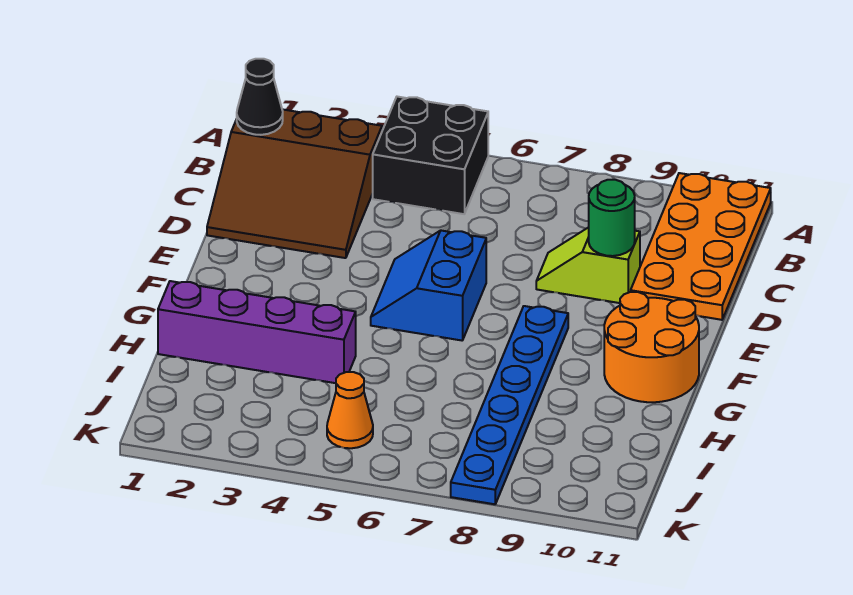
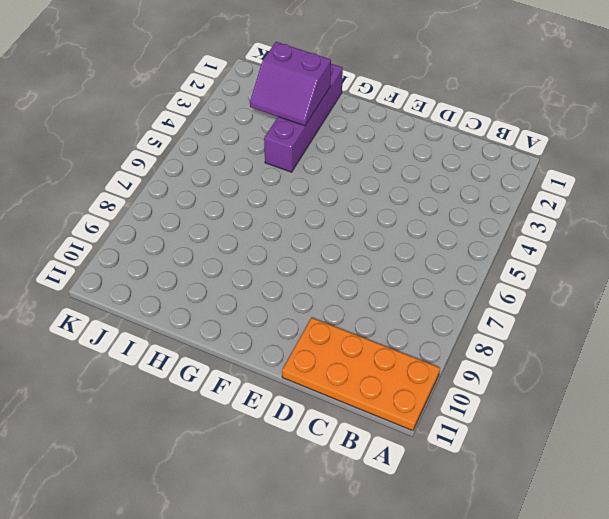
purple slope H2:I3 level 2 top 2 -> none
none -> black brick A4:B5 level 1
none -> brown slope B1:D3 level 1 top B

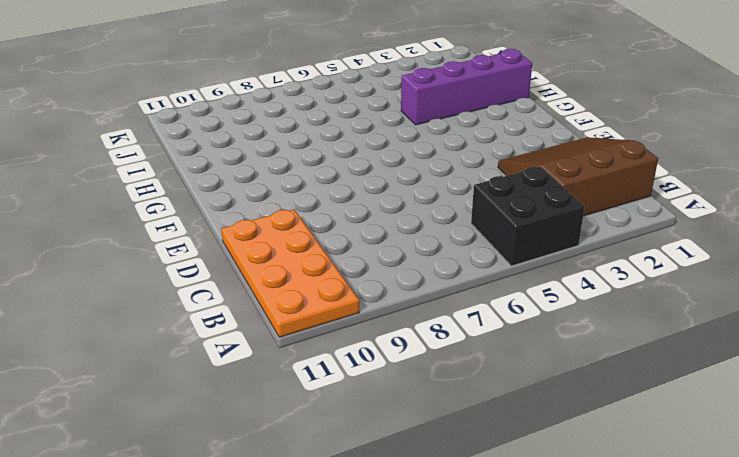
none -> lime slope D8:D9 level 1 top 9
none -> blue slope E5:F6 level 1 top 6

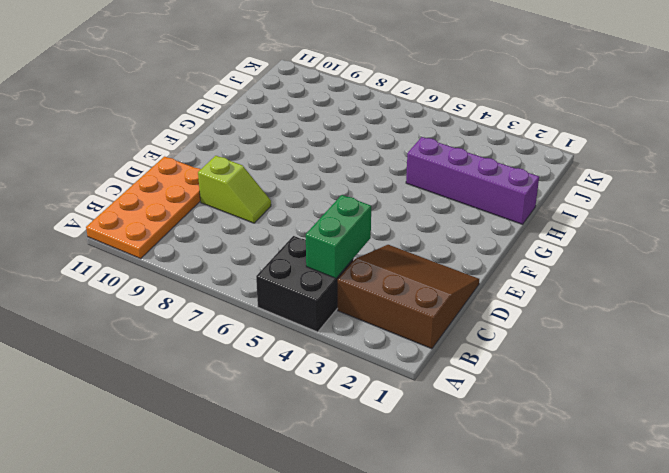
green brick B4:C4 level 2 -> none
none -> blue slope E5:F6 level 1 top 6
none -> blue plate F8:K8 level 1

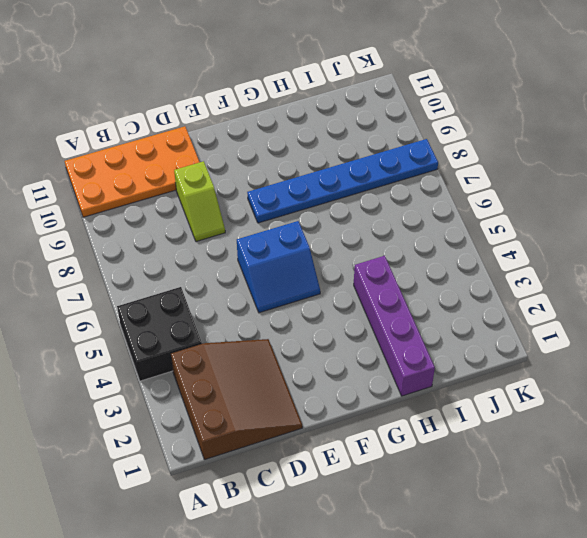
none -> orange round brick F10:G11 level 1
none -> orange cone J5 level 1

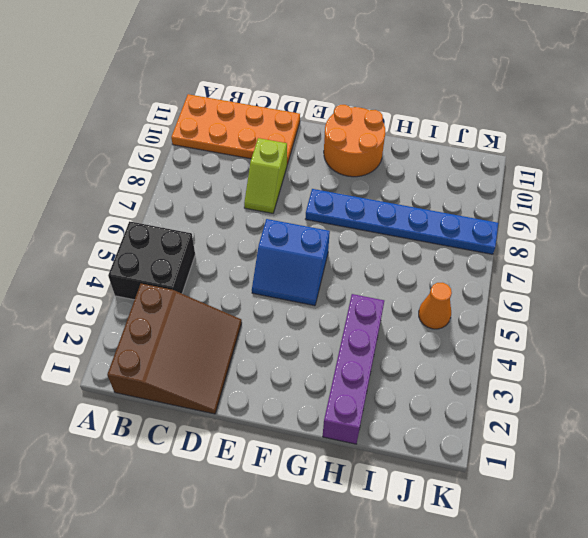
none -> black cone B1 level 2
none -> green round brick D9 level 2

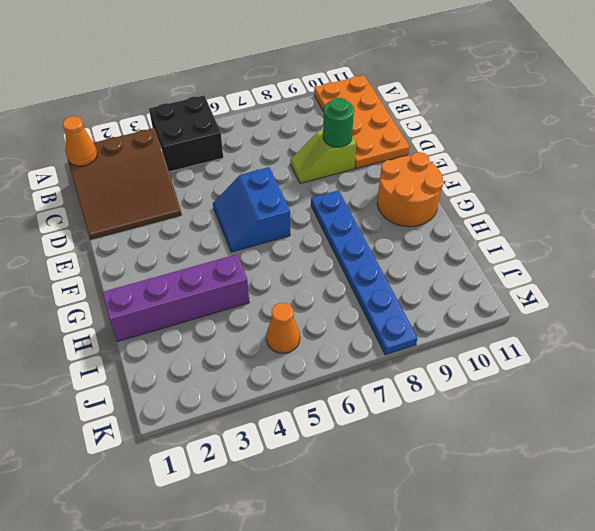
orange cone B1 level 2 -> black cone B1 level 2

